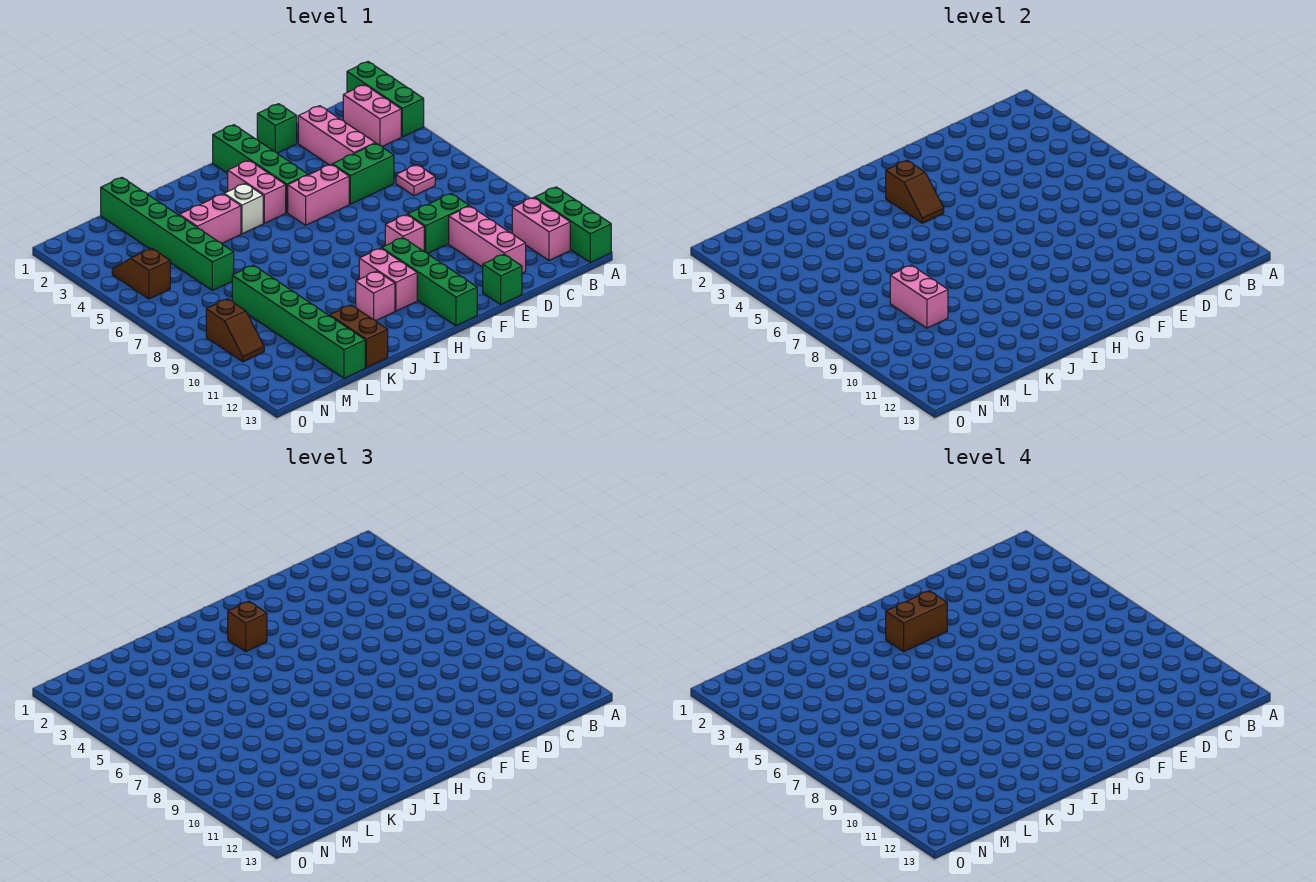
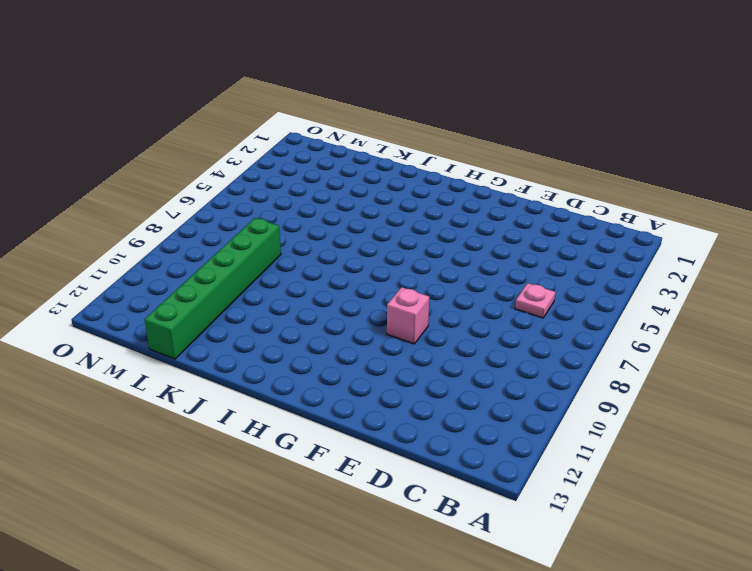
none -> green brick A1:A3 level 1
none -> green brick A11:A13 level 1
none -> pink brick B2:B3 level 1

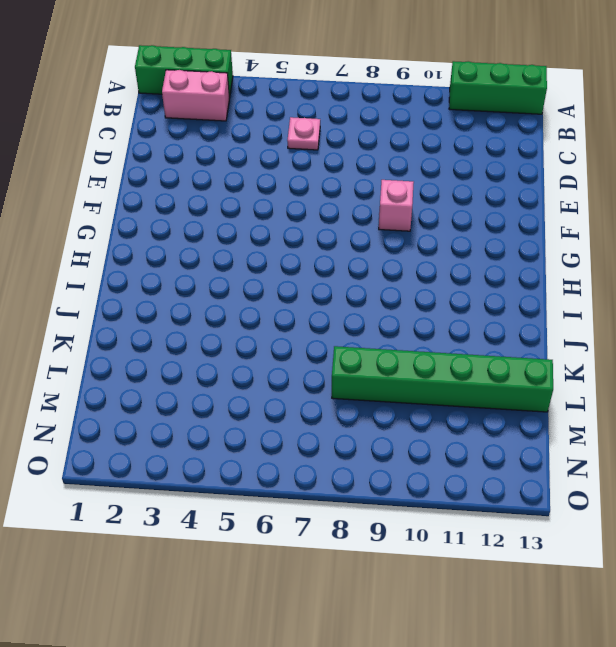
none -> pink brick B11:B12 level 1
none -> pink brick D2:D4 level 1
none -> green brick D5:E5 level 1

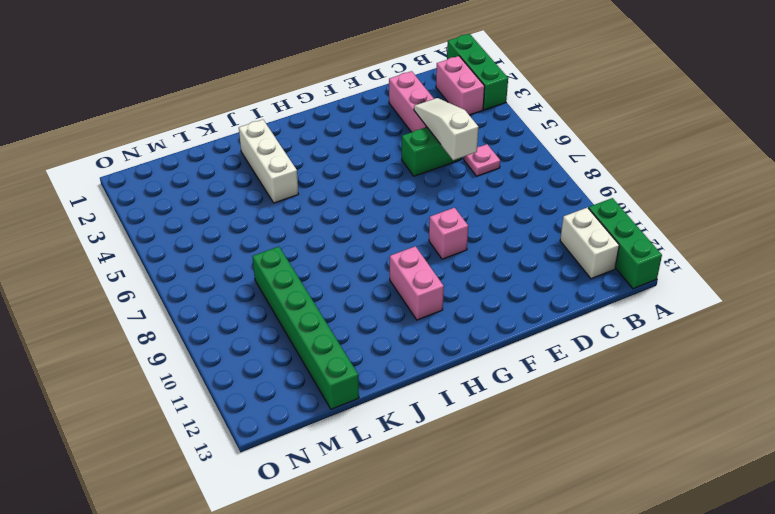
white brick B11:B12 level 1 -> pink brick B11:B12 level 1
white slope D4:D6 level 2 top 6 -> none
white brick J2:J4 level 1 -> pink brick J4:K4 level 1
none -> green brick D9:E9 level 1
none -> pink brick D10:D12 level 1
none -> green brick E1 level 1

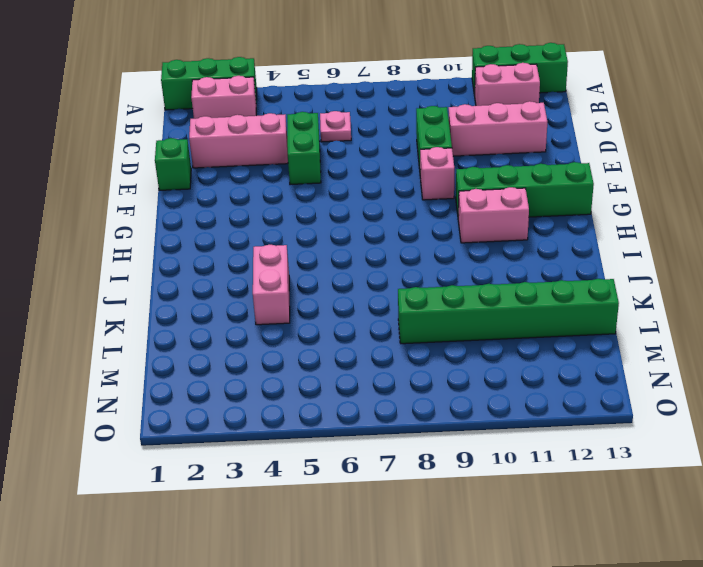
none -> green brick E13 level 1
none -> pink brick F5:G5 level 1
none -> green brick G1:G4 level 1

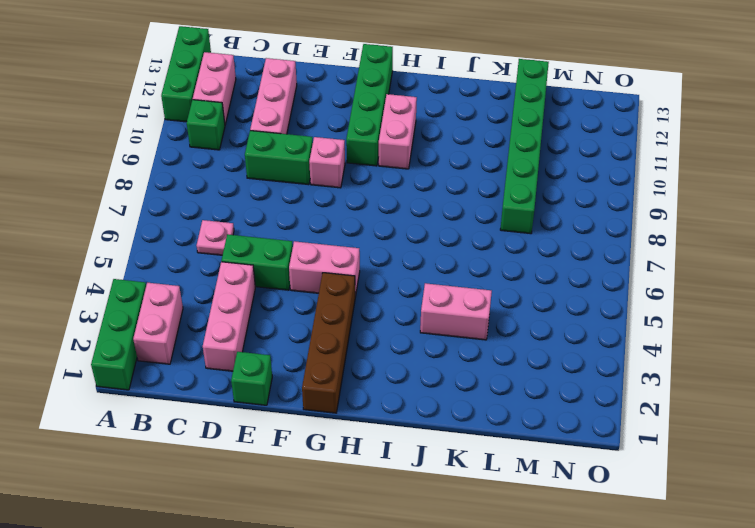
green brick B10 level 1 -> green brick E13 level 1
brown brick G1:G4 level 1 -> green brick G1:G4 level 1
none -> pink brick H3:H4 level 1
none -> white brick I4 level 1
none -> pink brick I11 level 1

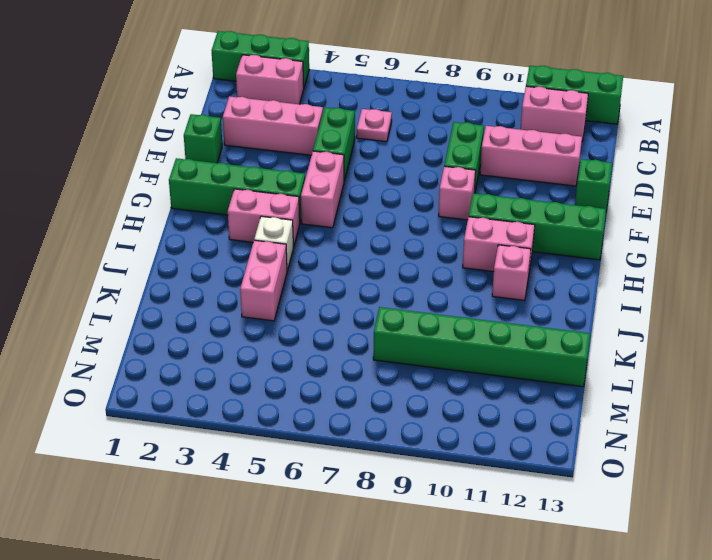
none -> brown brick K12:K13 level 1
none -> green brick L1:L6 level 1
none -> brown slope N4:N5 level 1 top 5

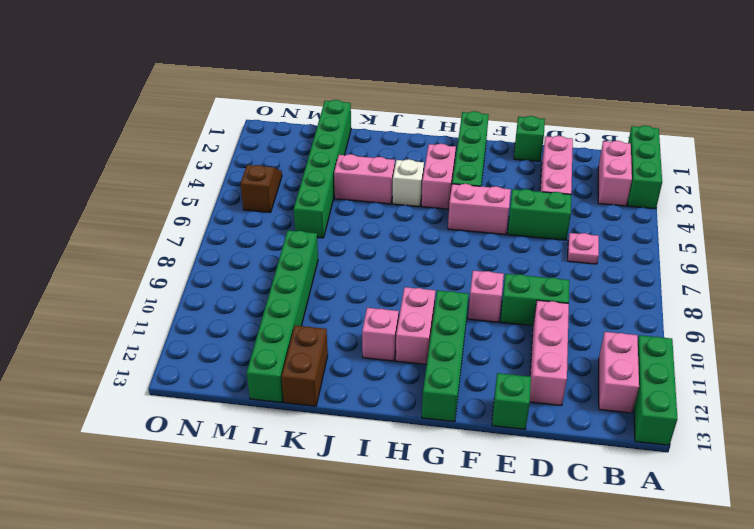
none -> brown slope N9:N10 level 1 top 9
none -> brown slope H3:H4 level 2 top 3
none -> pink brick L8:L9 level 2

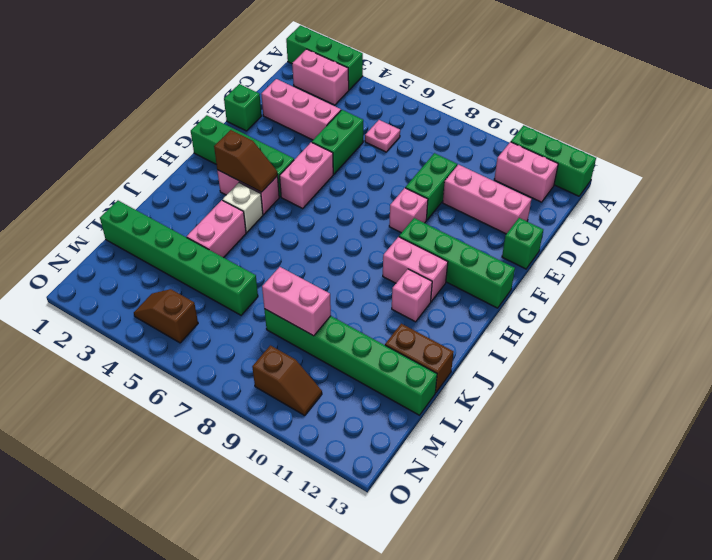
none -> brown brick H3 level 3
none -> brown brick G3:H3 level 4

